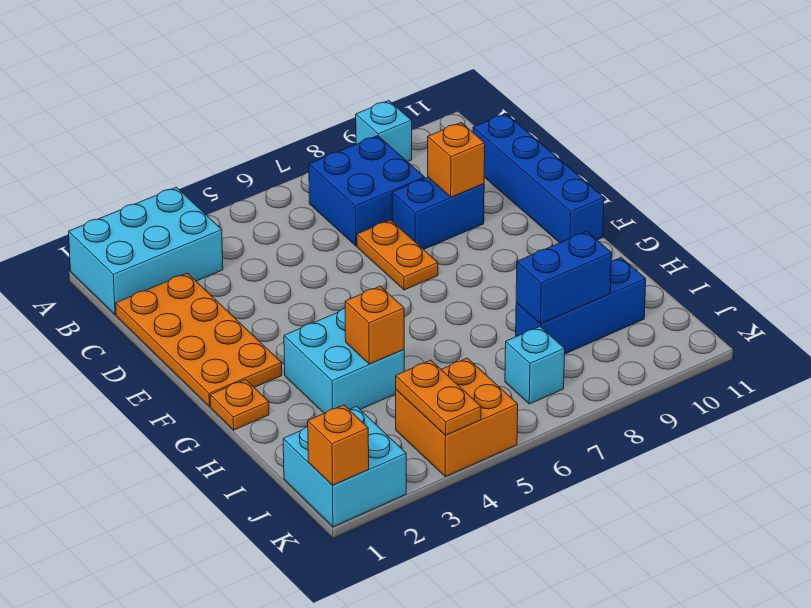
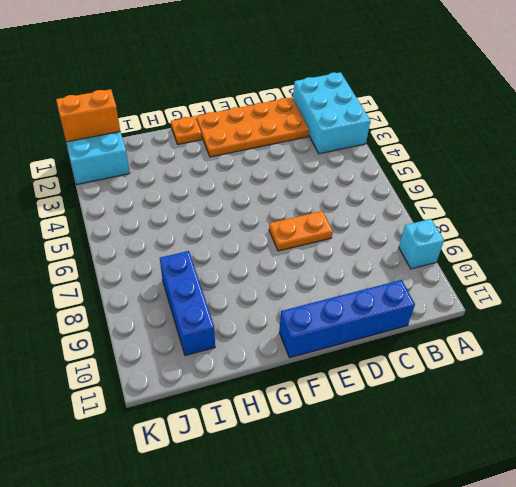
orange brick J1:K1 level 2 -> orange brick K1 level 2
none -> blue brick B7:C8 level 1
none -> blue brick D8:D9 level 1
none -> cyan brick G3:H4 level 1

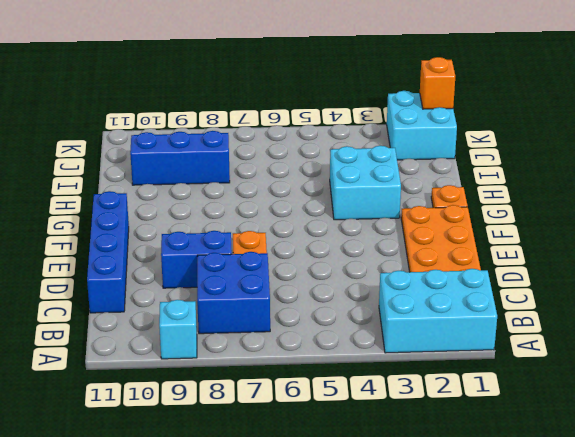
none -> orange brick J4:K5 level 1
none -> cyan brick J7 level 1
none -> orange brick D9 level 2

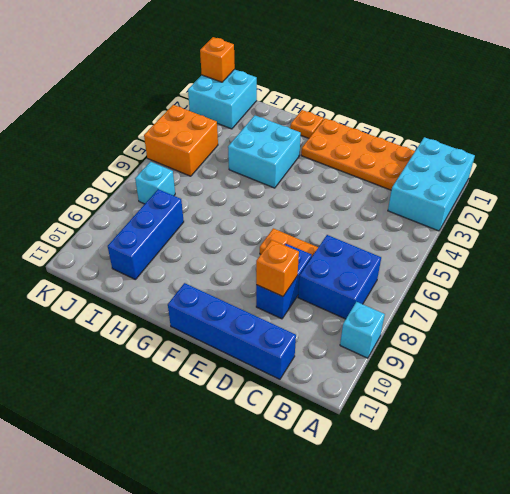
none -> orange brick H4 level 2
none -> blue brick I8:I9 level 2
none -> orange plate J4:K4 level 2

